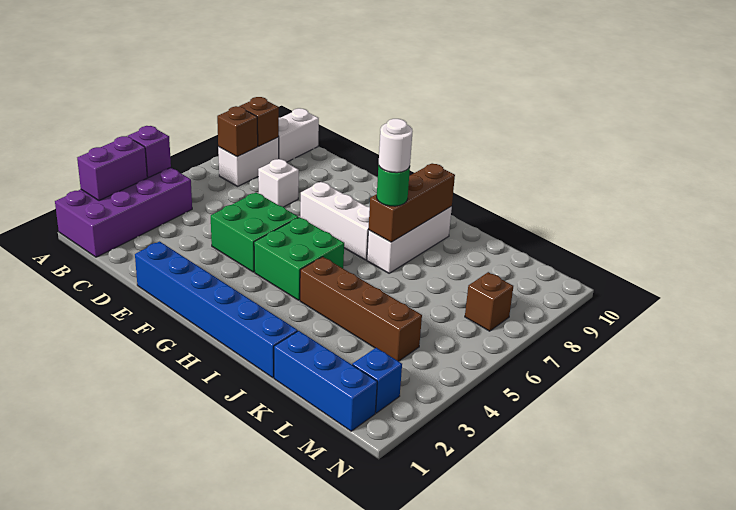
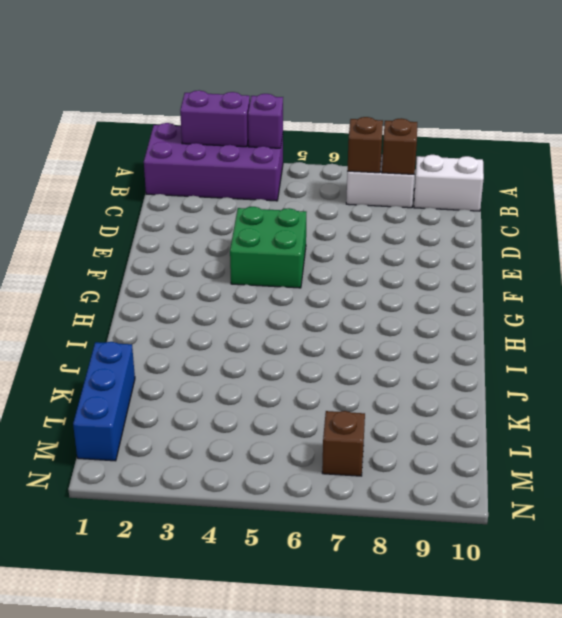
none -> white brick D7 level 1
none -> blue brick E1:J1 level 1
none -> white brick F7:H7 level 1

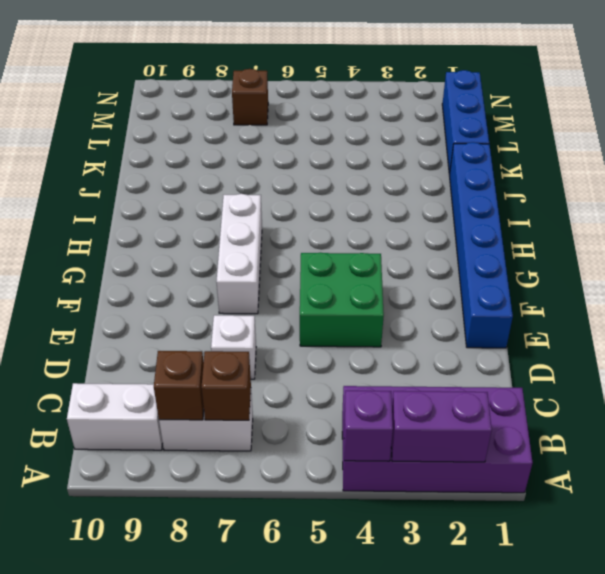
none -> green brick G4:H5 level 1
none -> brown brick I4:L4 level 1
none -> white brick I7:I9 level 1

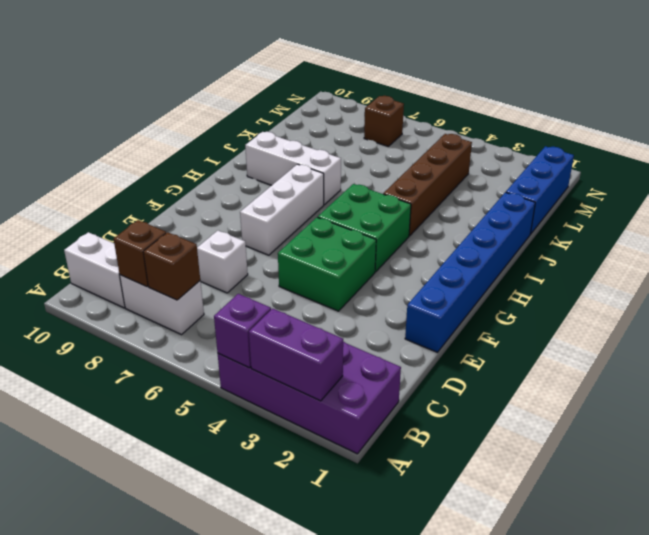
none -> blue brick M2 level 1
none -> brown brick I7:I9 level 2
none -> green round brick I7 level 3

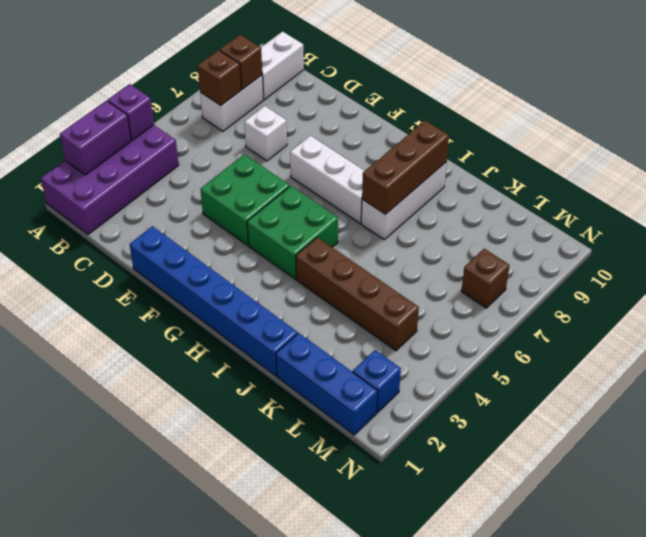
none -> green round brick I7 level 3
none -> white round brick I7 level 4

